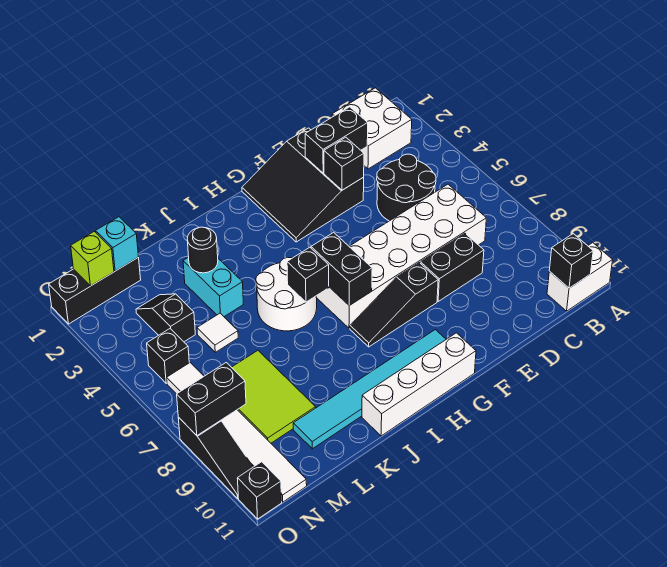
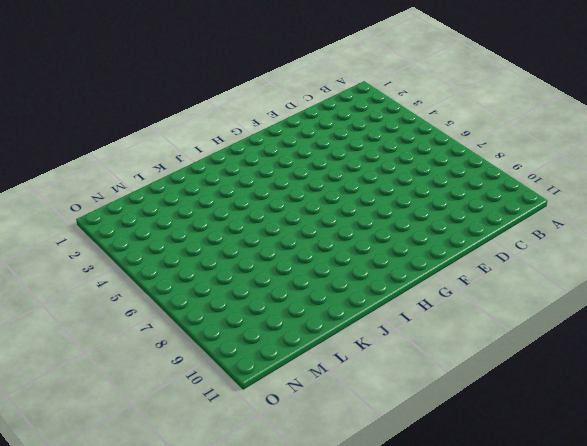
none -> white brick A11:B11 level 1
none -> white brick B1:C2 level 1
none -> black round brick C4:D5 level 1

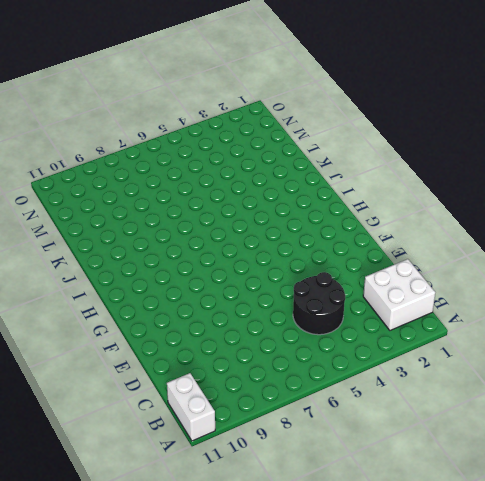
none -> white brick C6:H7 level 1
none -> black brick D8:E8 level 1
none -> black slope E1:G3 level 1 top E

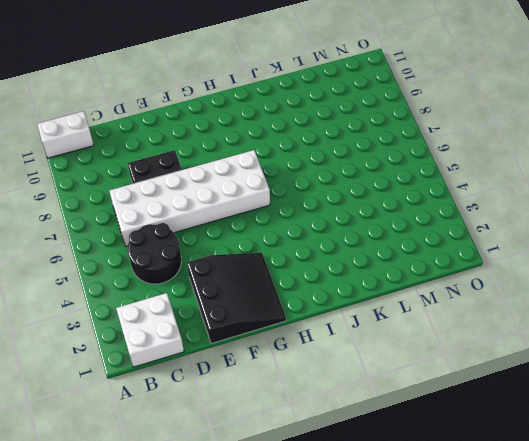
none -> black slope F8:H8 level 1 top F
none -> cyan tile G10:L10 level 1
none -> white brick G11:J11 level 1

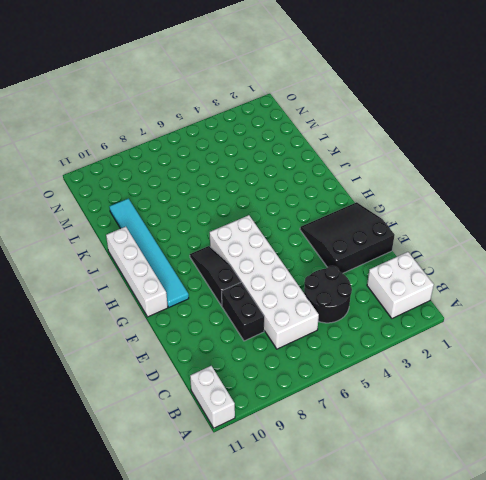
none -> white round brick I5:J6 level 1
none -> cyan brick K3:K4 level 1
none -> white tile L5 level 1

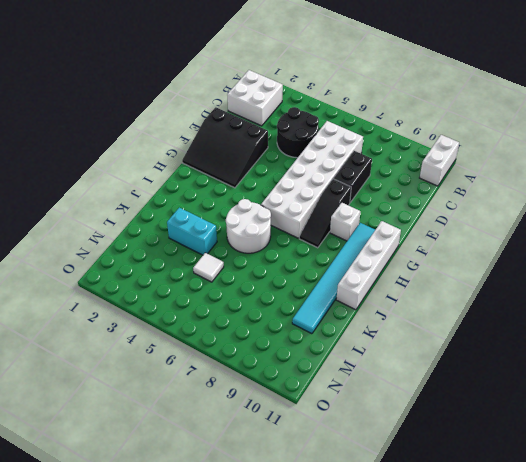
white brick G9 level 1 -> none
none -> lime tile L7:M9 level 1
none -> black brick M1:O1 level 1
none -> black slope M3:M4 level 1 top 4

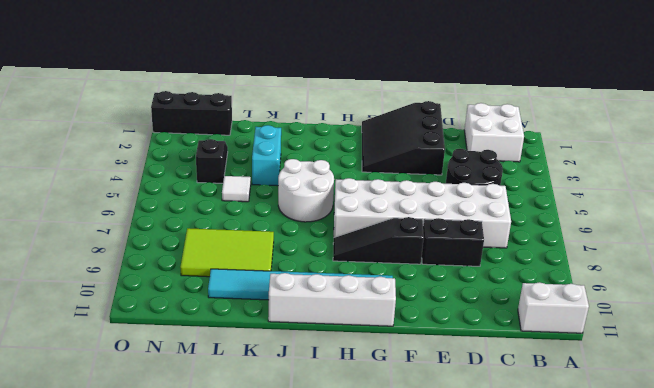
lime tile K8:M9 level 1 -> lime tile L7:M9 level 1
none -> black brick N5 level 1
none -> white tile N6:N11 level 1
none -> black slope O8:O10 level 1 top 8

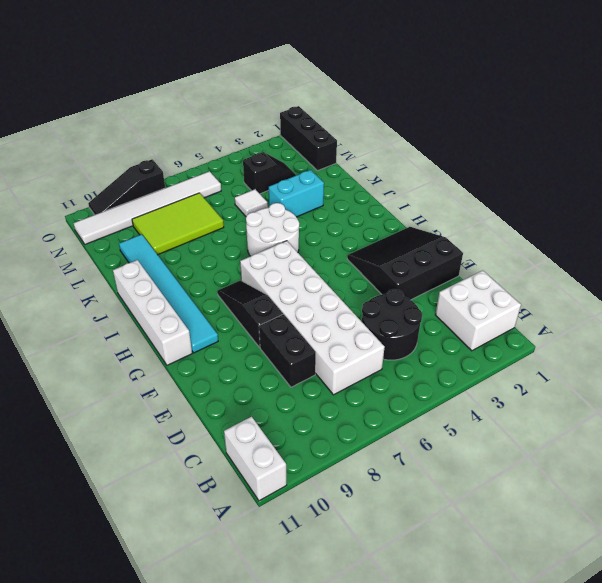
none -> black brick N5 level 1
none -> black brick O11 level 1
none -> black brick B11 level 2

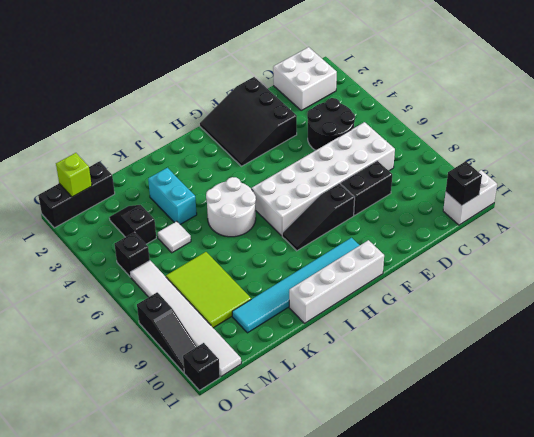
none -> black brick D2:E2 level 2
none -> black brick E3 level 2
none -> black brick H6:H7 level 2

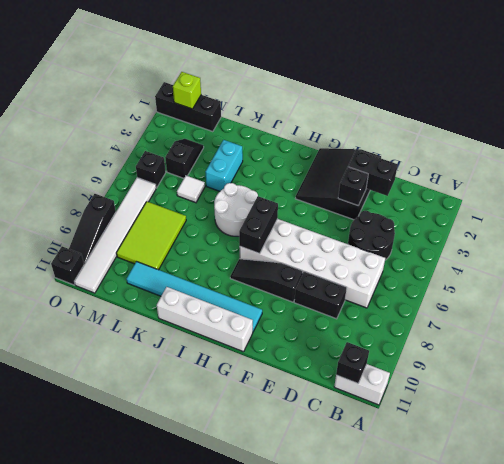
none -> white brick B1:C2 level 1
none -> black brick I6 level 2
none -> black round brick K3 level 2

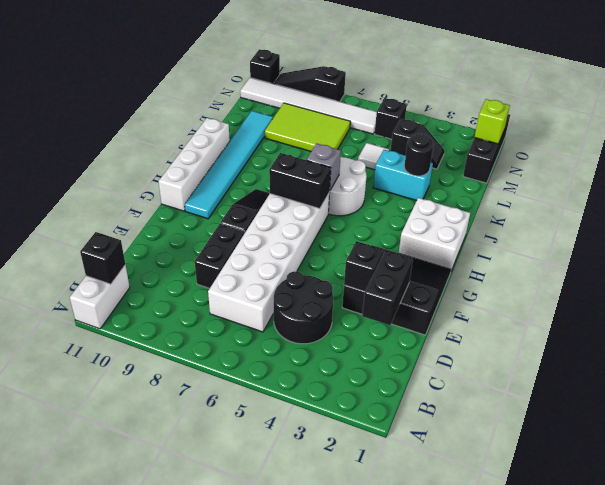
white brick H1:I2 level 1 -> white brick B1:C2 level 1
grey brick I6 level 2 -> black brick I6 level 2
none -> cyan brick M1 level 2
none -> black brick N8:O8 level 2

